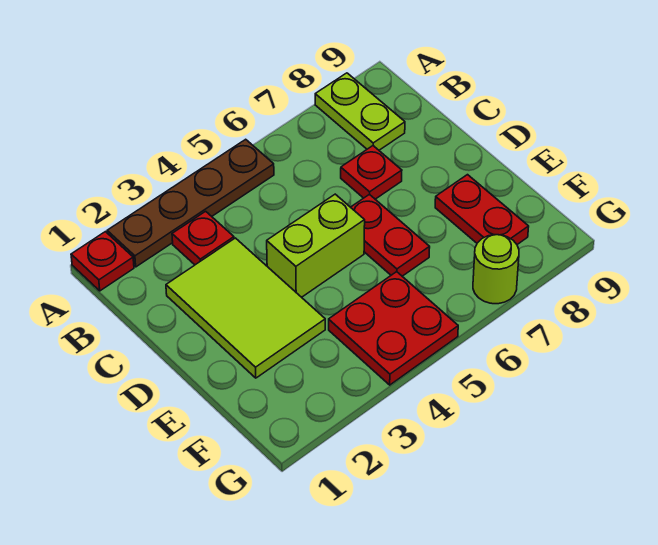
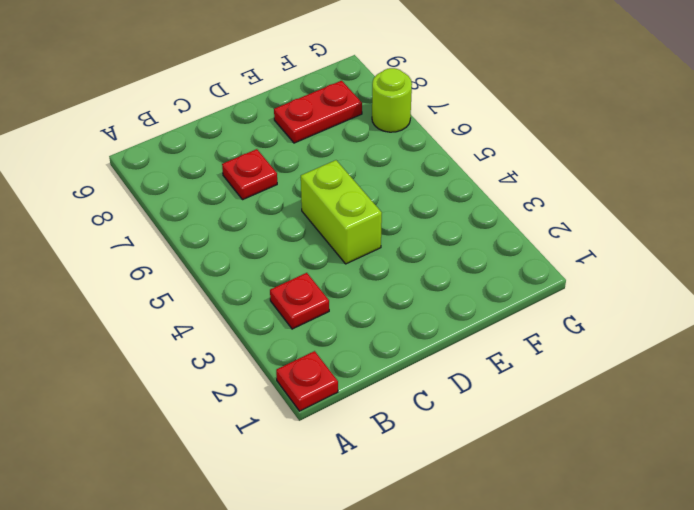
none -> brown plate A2:A5 level 1
none -> lime plate A8:B8 level 1

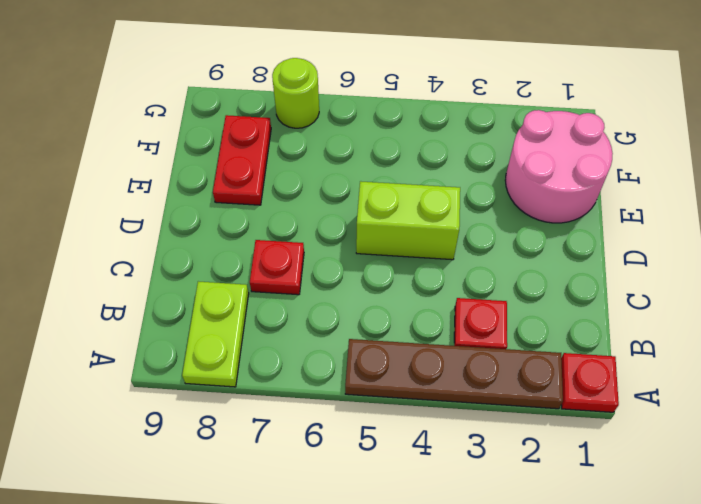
pink round brick E1:F2 level 1 -> lime tile C2:E3 level 1
none -> red plate D6:E6 level 1
none -> red plate F4:G5 level 1

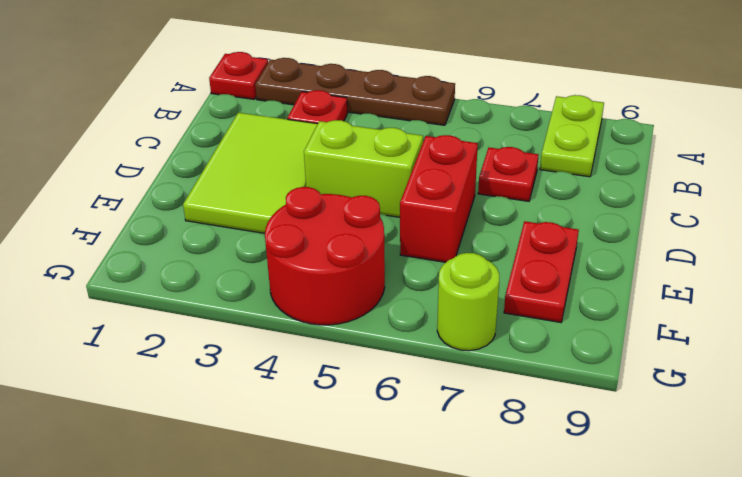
red brick D6:E6 level 1 -> red plate D6:E6 level 1
red round brick F4:G5 level 1 -> red plate F4:G5 level 1

